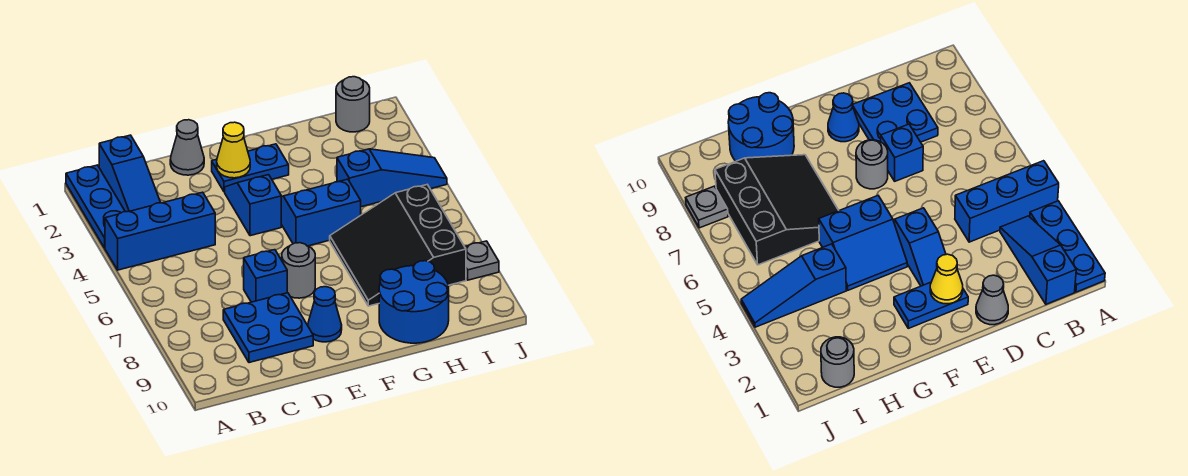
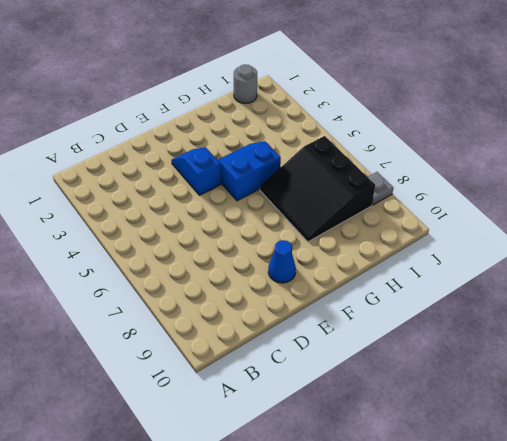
none -> blue plate A1:A3 level 1
none -> blue brick A4:C4 level 1
none -> blue slope B1:B3 level 1 top 1

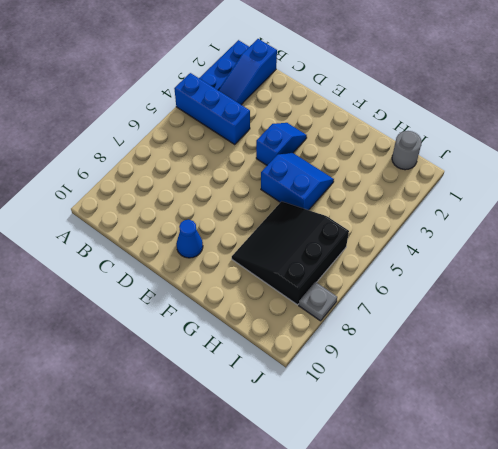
none -> blue plate C8:D9 level 1
none -> grey cone D1 level 1
none -> blue brick D7 level 1

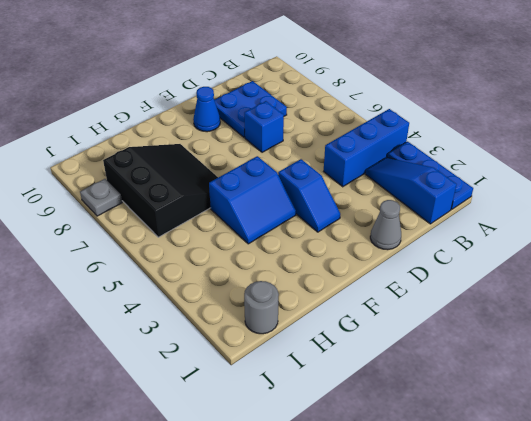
none -> blue plate E2:F2 level 1
none -> grey round brick E7 level 1
none -> blue round brick G9:H10 level 1

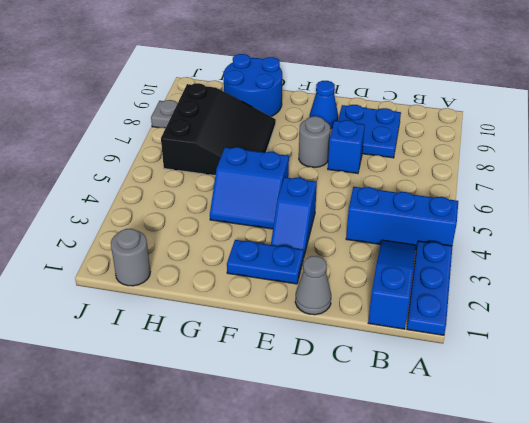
none -> blue slope H4:J4 level 1 top H
none -> yellow cone E2 level 2

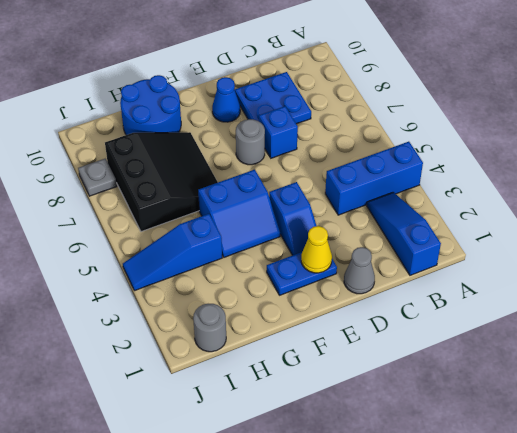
none -> blue plate A1:A3 level 1

